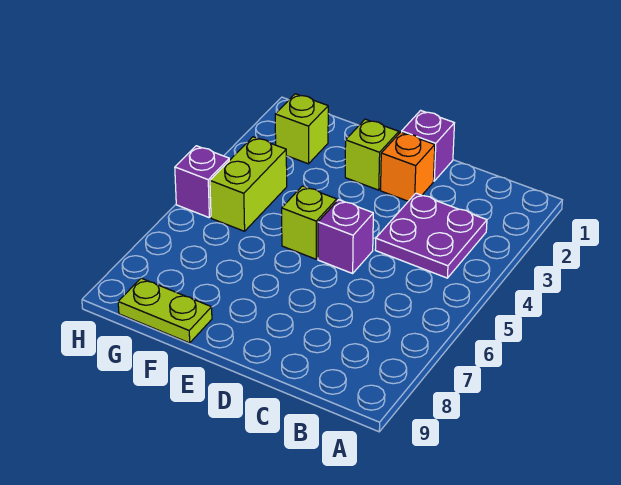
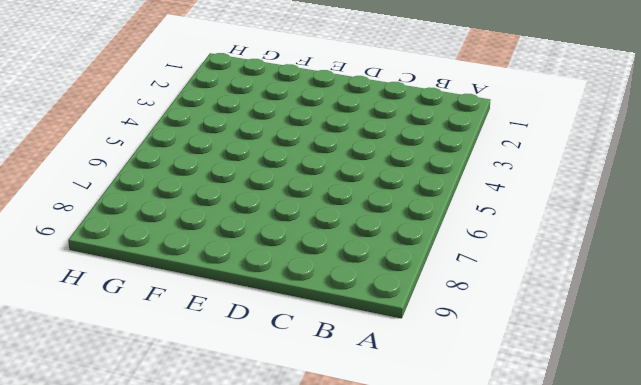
none -> purple plate B3:C4 level 1
none -> purple brick D1 level 1

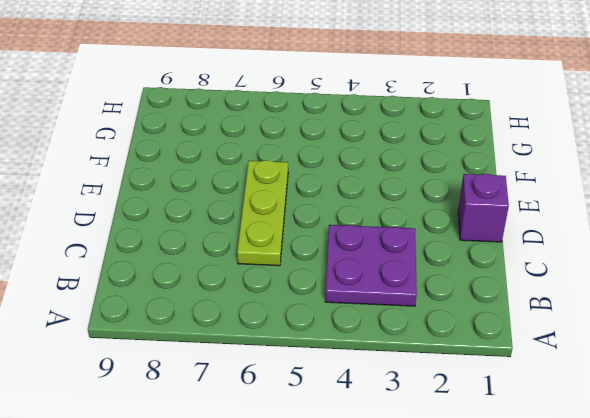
lime plate C6:E6 level 1 -> none
none -> orange brick D2 level 1
none -> purple brick D5 level 1

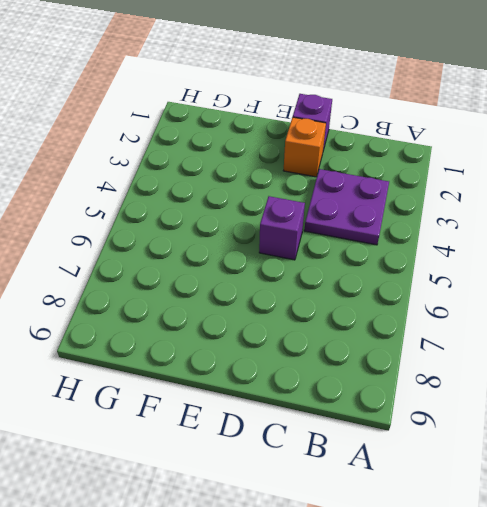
none -> lime brick E2 level 1
none -> lime brick E5 level 1

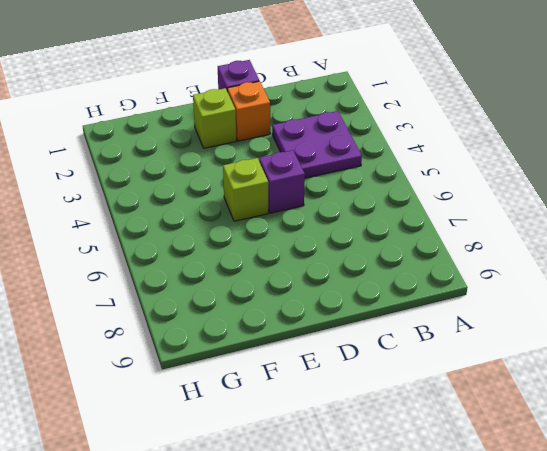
none -> lime plate F9:G9 level 1
none -> lime brick G2 level 1

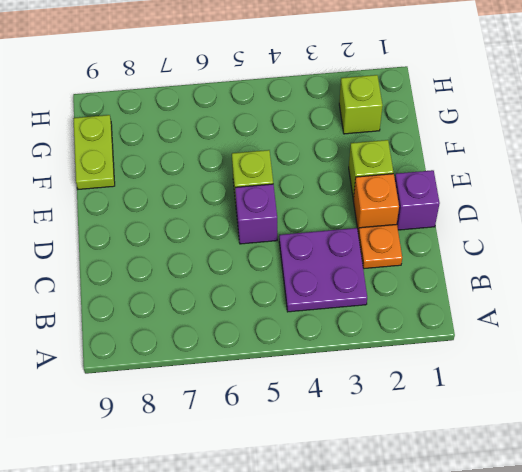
orange plate C2 level 1 -> none
none -> lime brick G4:G5 level 1
none -> purple brick H5 level 1

